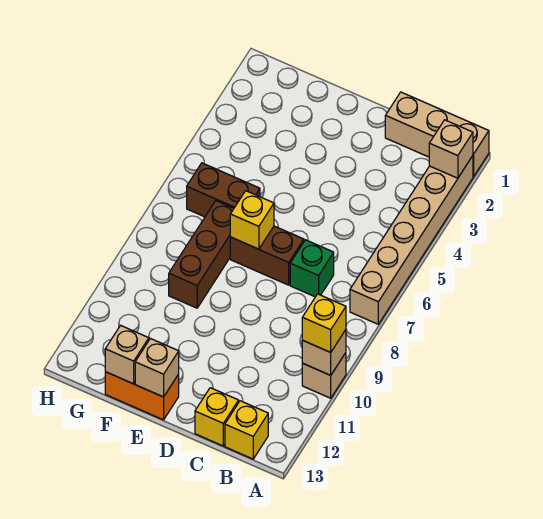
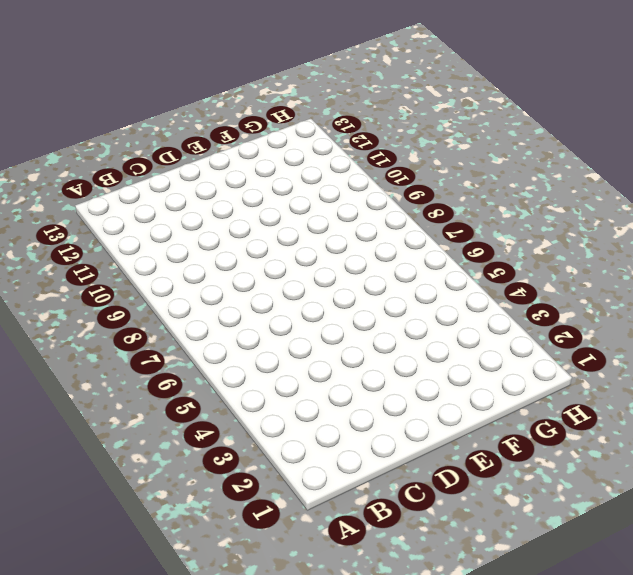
none -> tan brick A1:C1 level 1
none -> tan brick A2:A7 level 1
none -> tan brick A10 level 1

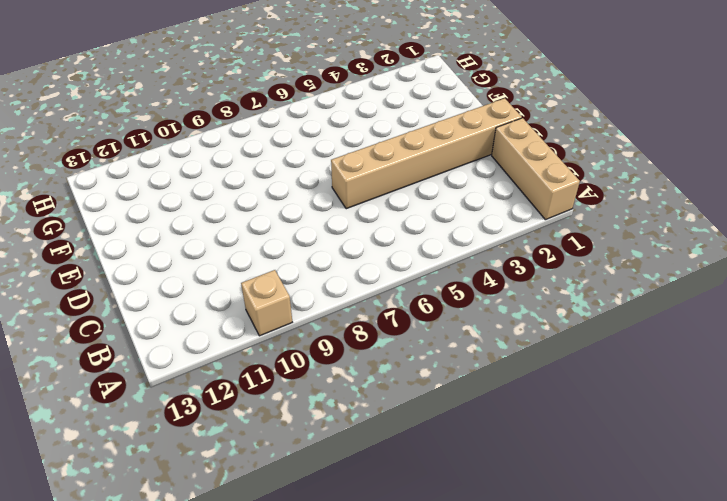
tan brick D1:D6 level 1 -> tan brick A2:A7 level 1
none -> yellow brick B13 level 1
none -> green brick C7 level 1
none -> yellow brick C13 level 1

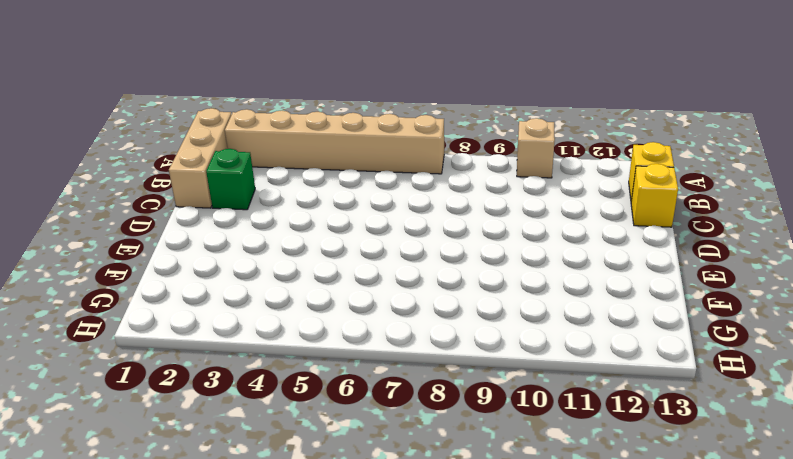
green brick C2 level 1 -> green brick C7 level 1
none -> brown brick D7:E7 level 1
none -> orange brick E13:F13 level 1
none -> brown brick F6:G6 level 1

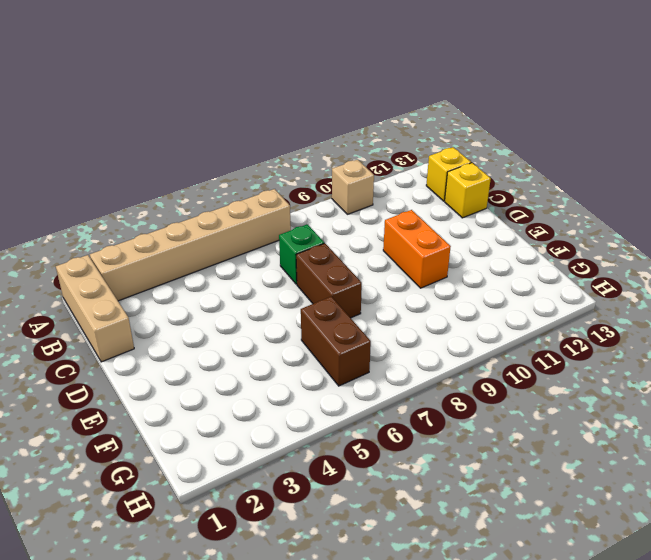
orange brick D10:E10 level 1 -> orange brick E13:F13 level 1
none -> brown brick F7:F9 level 1
none -> tan brick A2 level 2
none -> tan brick A10 level 2

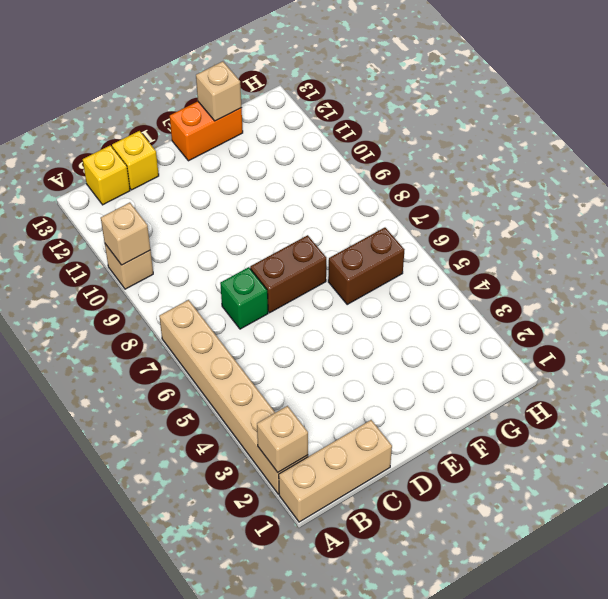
none -> brown brick F7:F9 level 1
none -> yellow brick E7 level 2
none -> tan brick E13 level 2

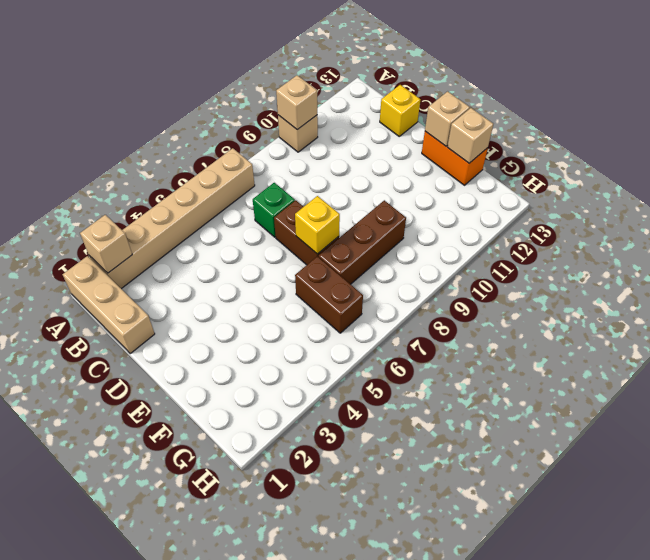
none -> yellow brick B13 level 1
none -> yellow brick A10 level 3

